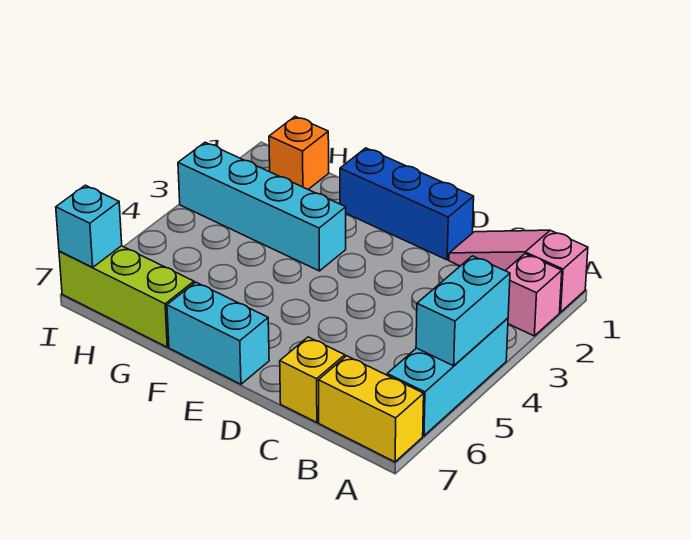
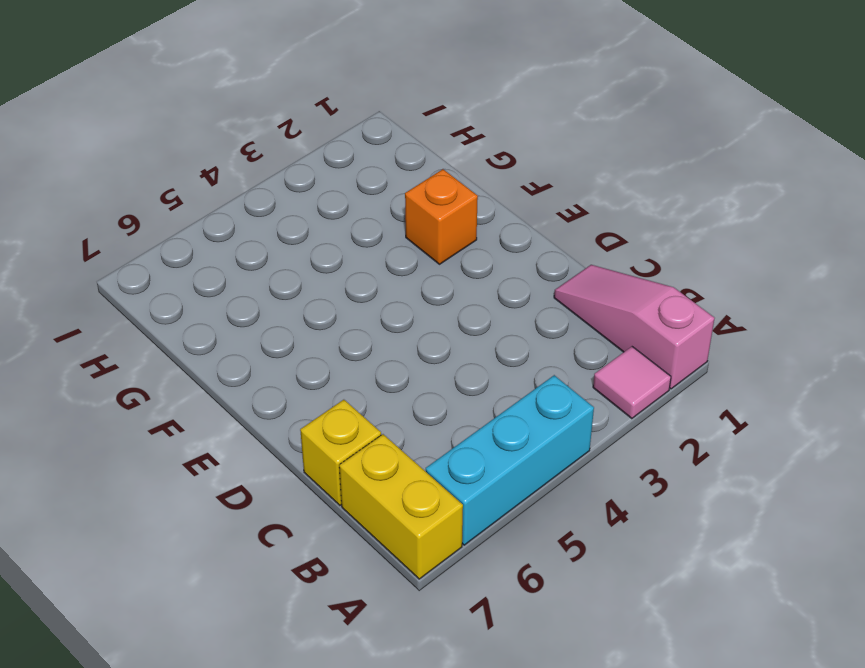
pink tile A2 level 1 -> pink brick A2 level 1
orange brick F2 level 1 -> orange brick H1 level 1
none -> blue brick D1:F1 level 1
none -> cyan brick E7:F7 level 1
none -> cyan brick F3:I3 level 1

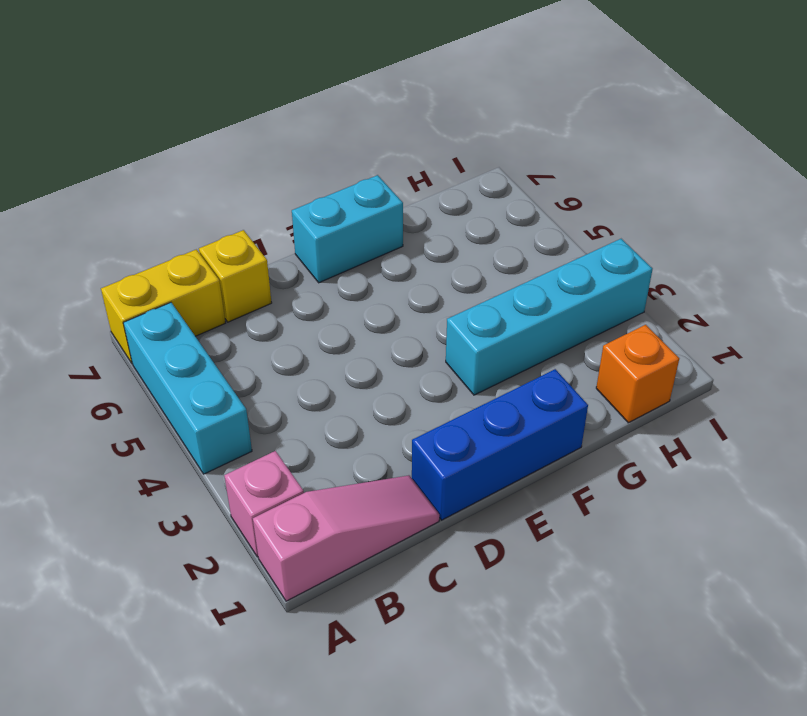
none -> lime brick G7:I7 level 1
none -> cyan brick A4:A5 level 2
none -> cyan brick I7 level 2

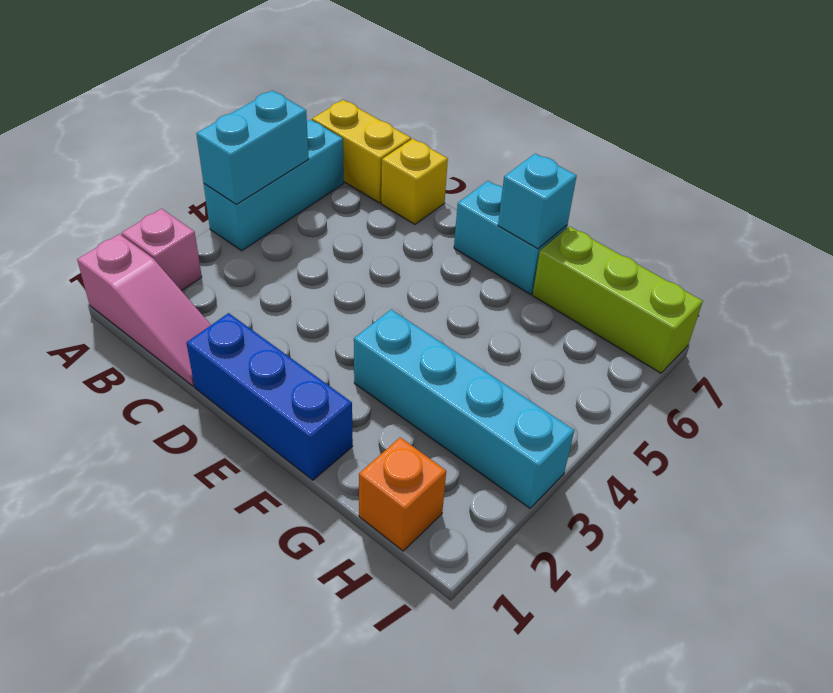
cyan brick F7 level 2 -> cyan brick I7 level 2

